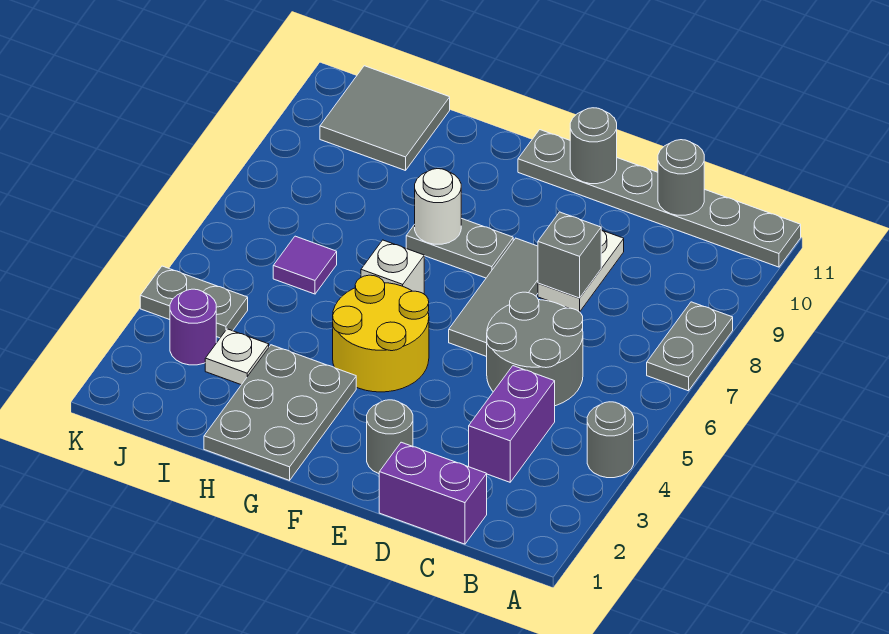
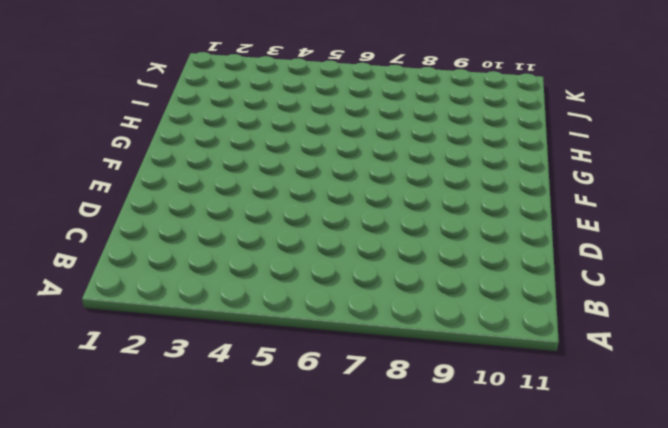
none -> grey round brick A4 level 1
none -> grey plate A7:A8 level 1
none -> grey plate A11:F11 level 1

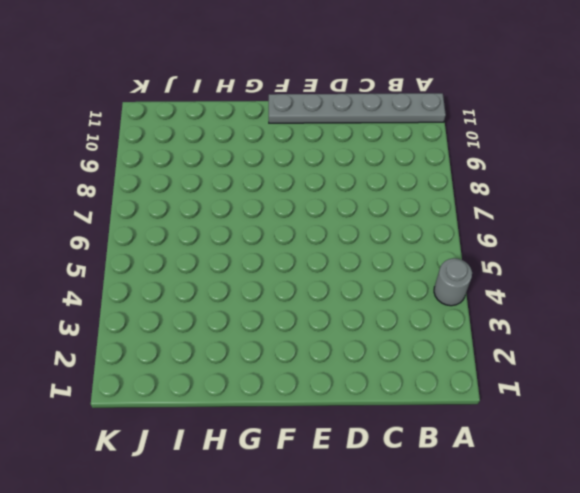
none -> grey plate A7:A8 level 1
none -> purple brick C1:D1 level 1
none -> purple brick C3:C4 level 1

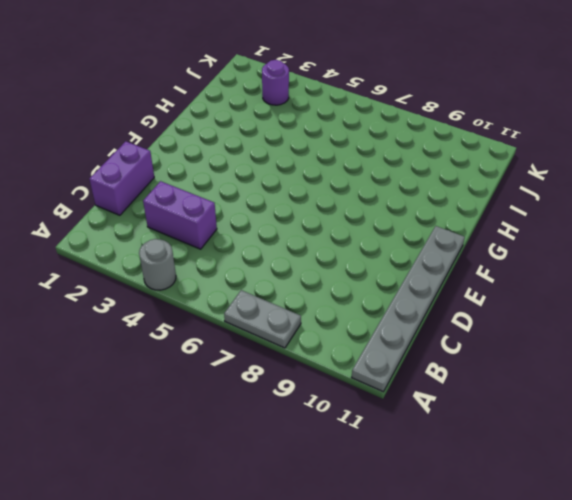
none -> grey round brick C5:D6 level 1
none -> white plate D8:D9 level 1
none -> grey round brick E2 level 1

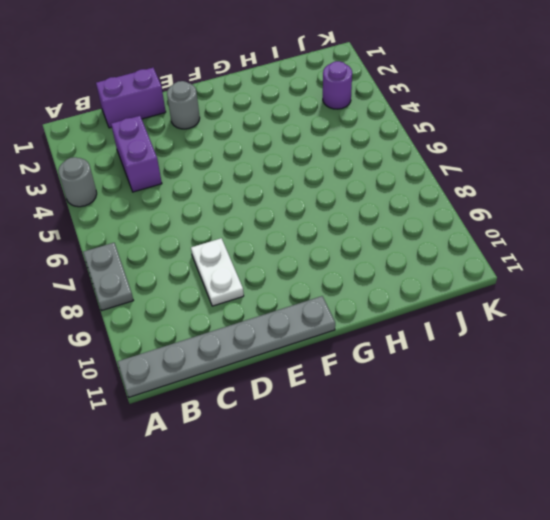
none -> grey round brick C5:D6 level 1
none -> grey tile E6:E8 level 1
none -> yellow round brick F4:G5 level 1

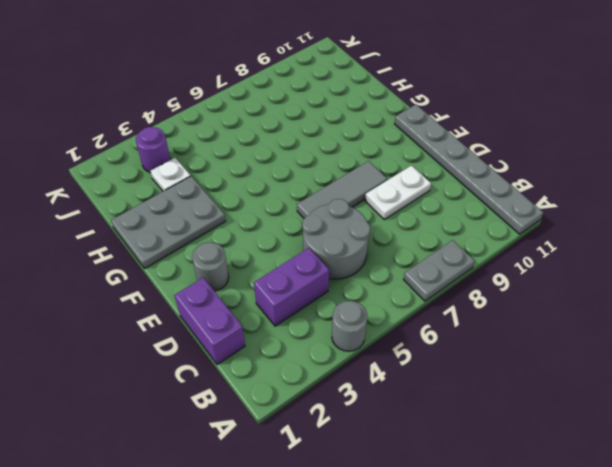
none -> yellow round brick F4:G5 level 1
none -> grey plate F8:G8 level 1
none -> white brick G6 level 1

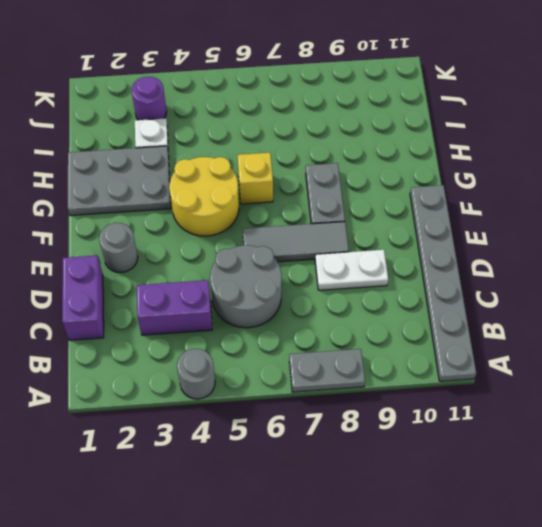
yellow brick G6 level 1 -> white brick G6 level 1
none -> purple tile I6 level 1
none -> grey tile I10:J11 level 1
none -> grey plate J4:K4 level 1

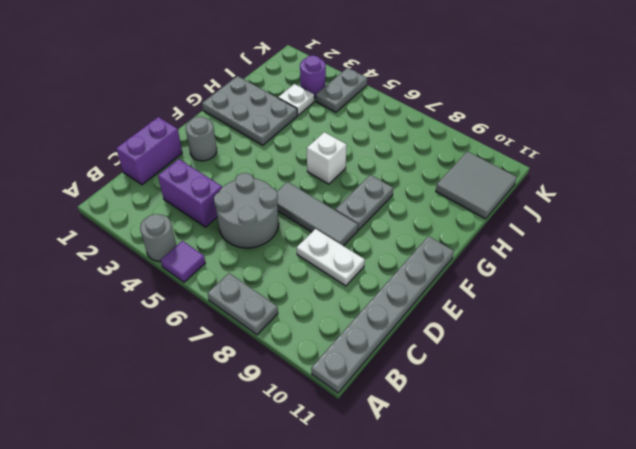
purple tile A5 level 1 -> purple tile I6 level 1
none -> yellow round brick F4:G5 level 1
none -> grey round brick C11 level 2
none -> grey brick D8 level 2

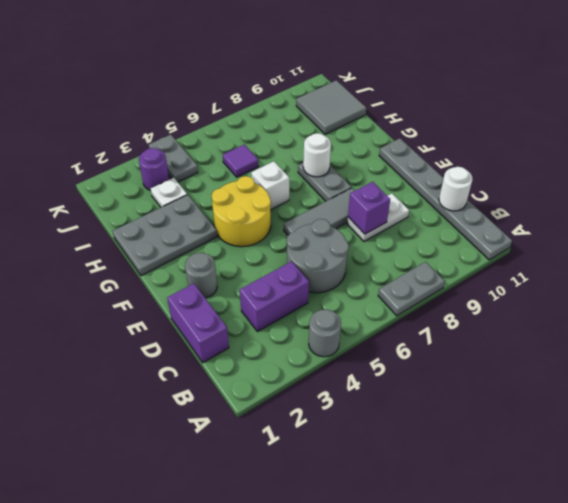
white round brick C11 level 2 -> grey round brick C11 level 2
purple brick D8 level 2 -> grey brick D8 level 2
none -> grey round brick E11 level 2

